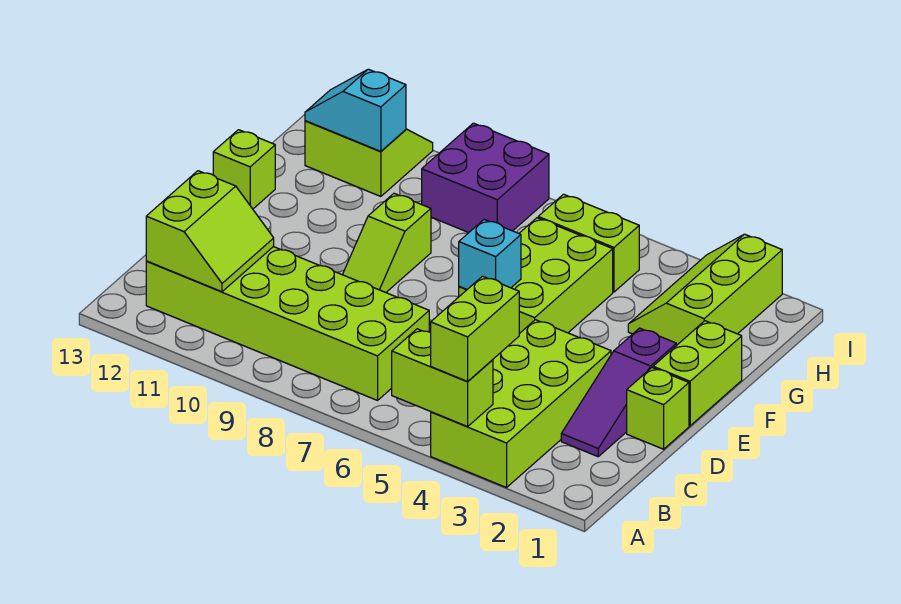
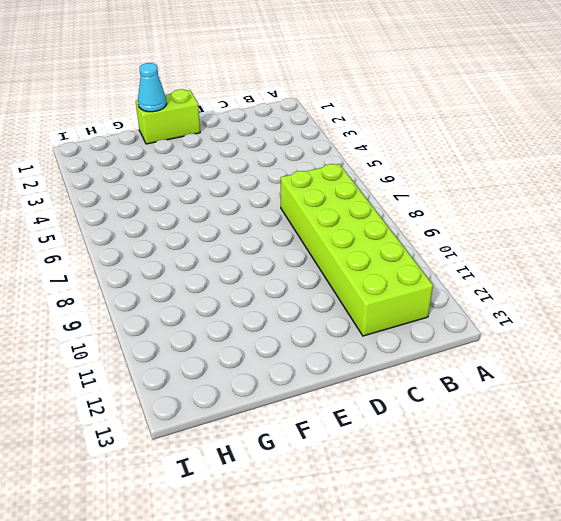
cyan cone F1 level 2 -> none
none -> lime brick A3:D4 level 1
none -> purple slope C2:E2 level 1 top E
none -> lime brick D1 level 1

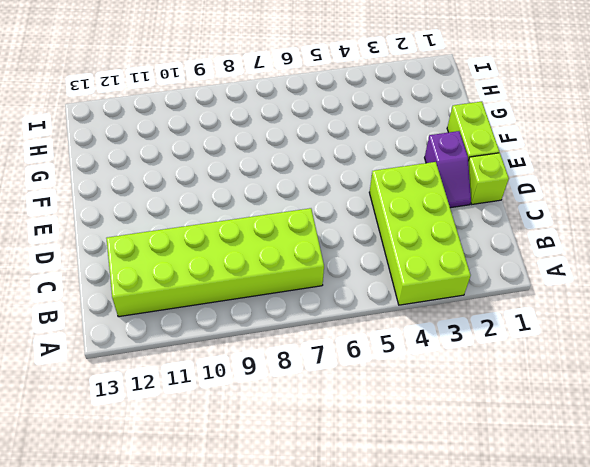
purple slope D2:E2 level 1 top E -> purple slope C2:E2 level 1 top E
none -> lime brick E5:G6 level 1
none -> lime slope E9:F9 level 1 top F
none -> lime brick F13 level 1

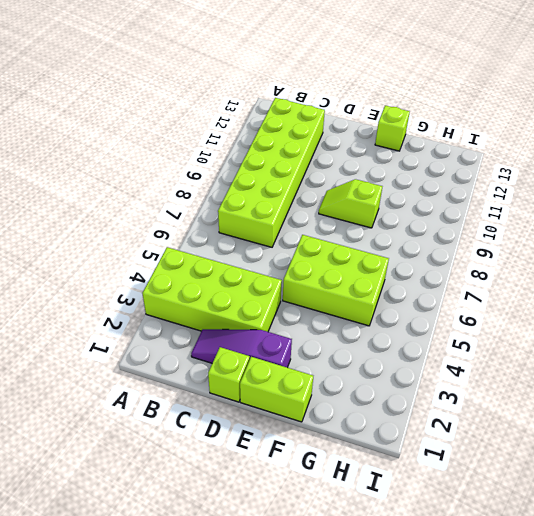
none -> lime slope G2:I3 level 1 top 2
none -> lime brick H5:H6 level 1
none -> purple brick H8:I9 level 1

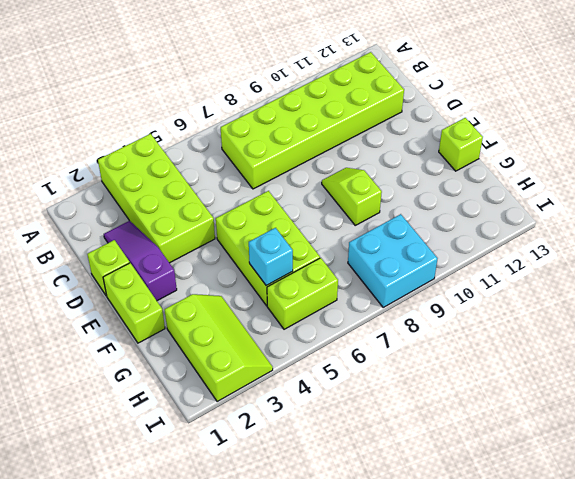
cyan brick G5 level 2 -> cyan brick E6 level 2
cyan brick H8:I9 level 1 -> purple brick H8:I9 level 1
none -> lime slope H11:I12 level 1 top H
none -> lime brick A4:A5 level 2
none -> lime slope B11:C12 level 2 top 12

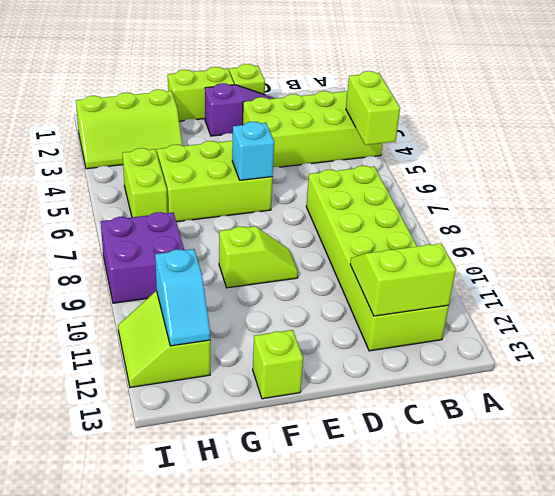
none -> lime brick A4:B4 level 3

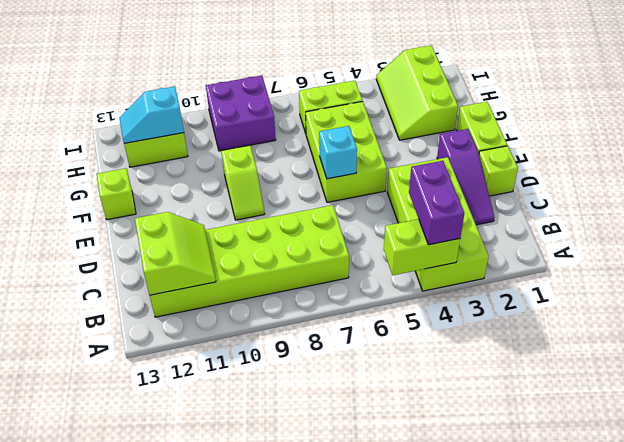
purple brick A4:B4 level 3 -> lime brick A4:B4 level 3

